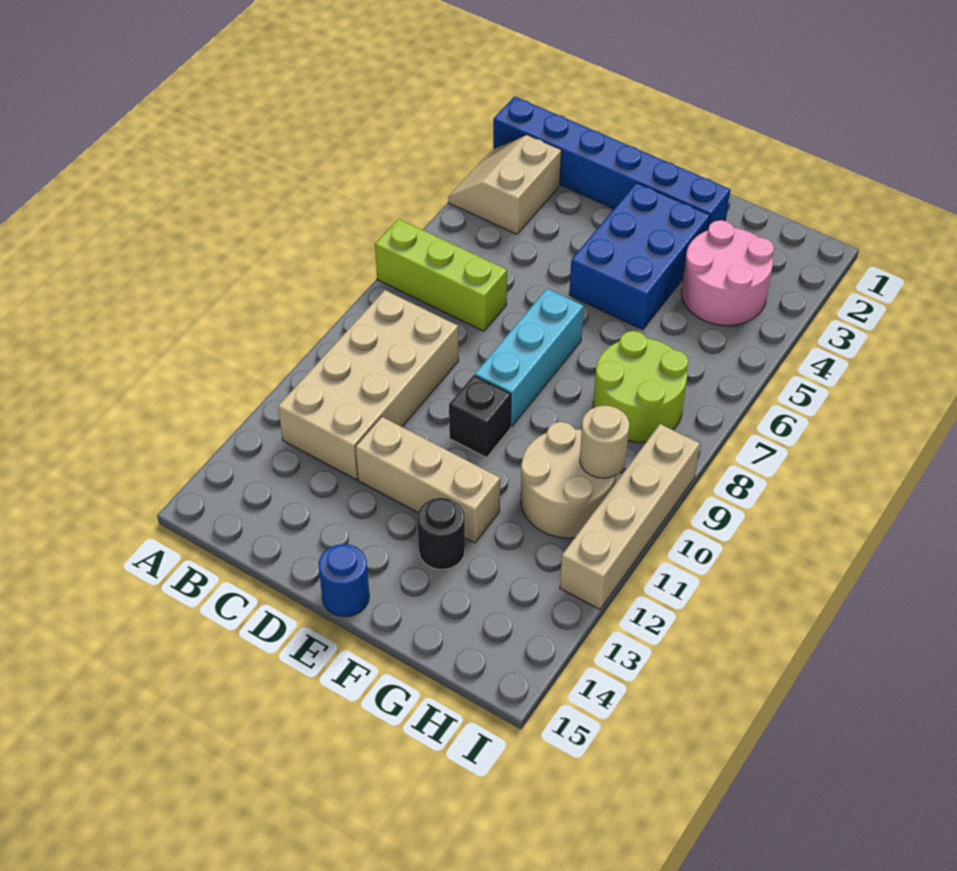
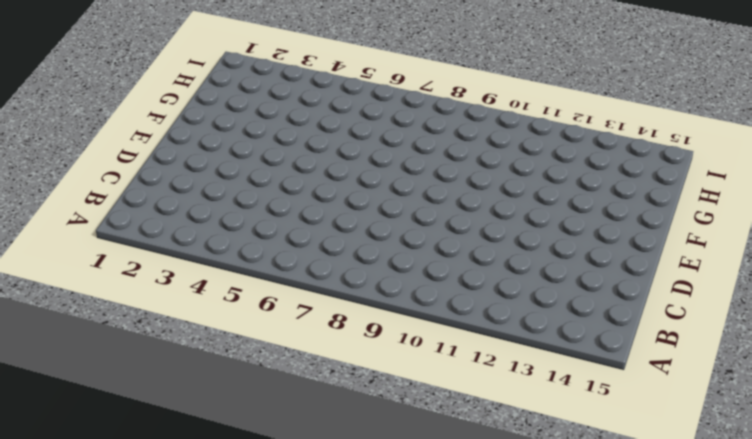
none -> blue brick A2:F2 level 1
none -> tan slope A3:B4 level 1 top B
none -> lime brick A7:C7 level 1

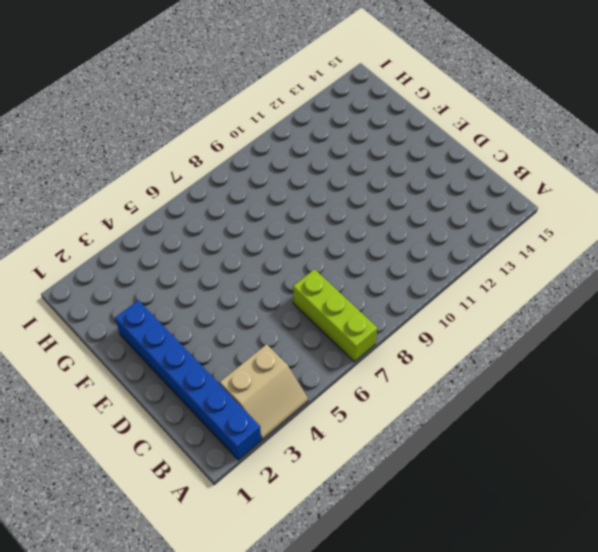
none -> tan brick B9:C12 level 1
none -> tan brick D12:F12 level 1
none -> blue brick E3:F5 level 1

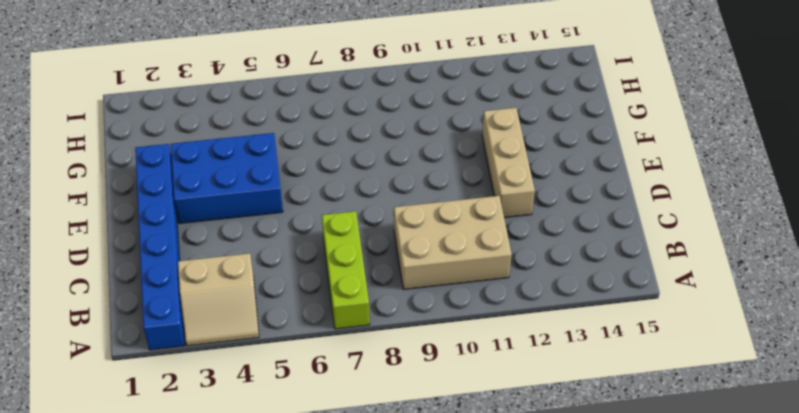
tan brick B9:C11 level 1 -> tan brick B9:C12 level 1
none -> cyan brick E7:E9 level 1
none -> black brick E10 level 1
none -> blue round brick E15 level 1

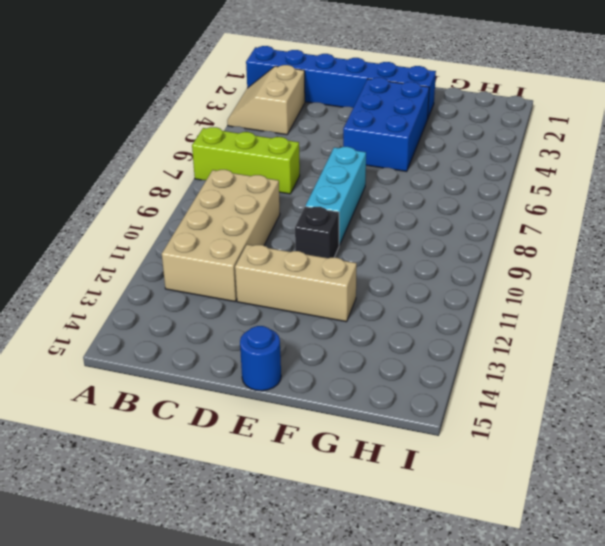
none -> black round brick F13 level 1
none -> pink round brick G3:H4 level 1
none -> lime round brick G7:H8 level 1

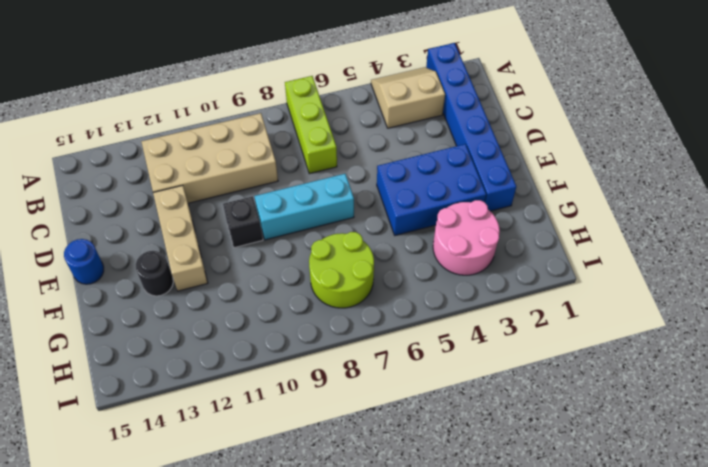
none -> tan round brick G10:H11 level 1
none -> tan brick I9:I12 level 1
none -> tan round brick H10 level 2

